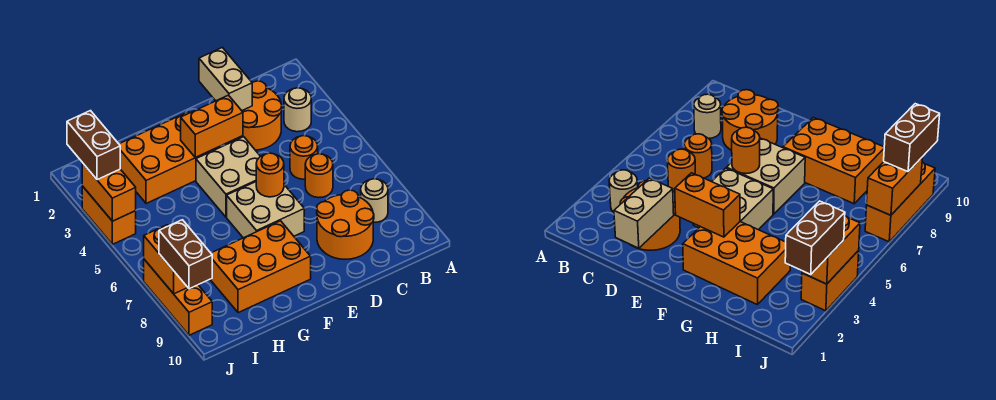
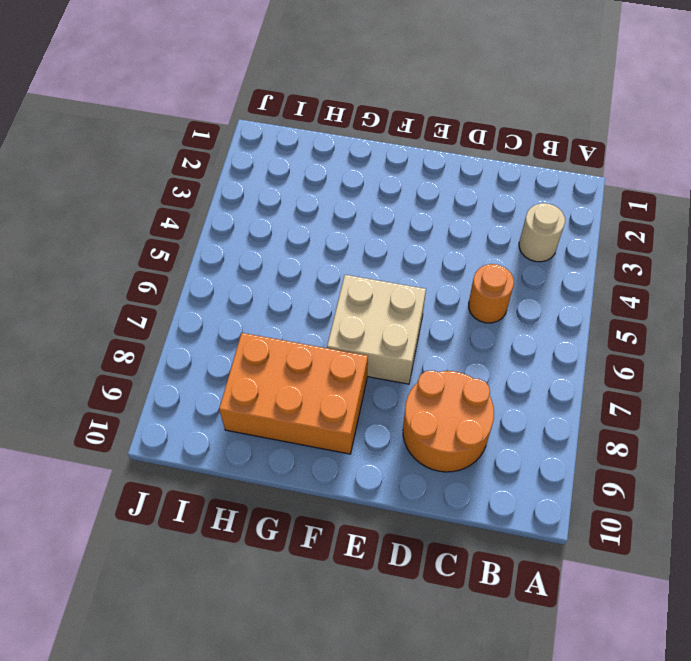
none -> tan round brick B8 level 1
none -> orange round brick C2:D3 level 1
none -> orange round brick C6 level 1

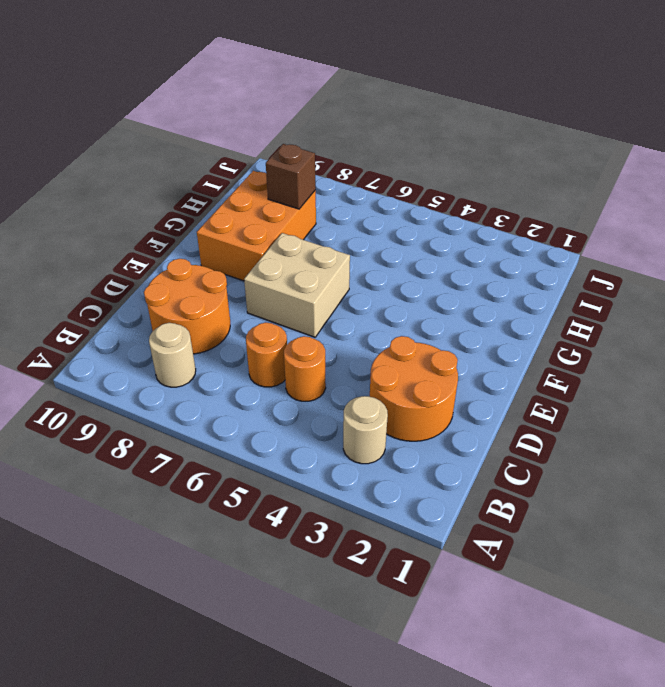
brown brick H8 level 2 -> none
none -> tan brick E4:F5 level 1
none -> orange brick F2:H3 level 1
none -> orange brick J3:J4 level 1

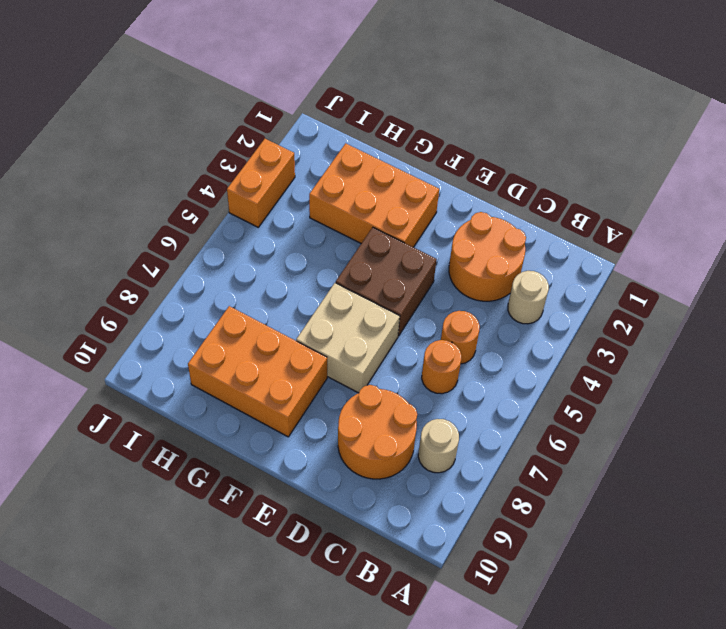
brown brick E4:F5 level 1 -> tan brick E4:F5 level 1
none -> orange brick J7:J9 level 1
none -> tan brick D1:D2 level 2
none -> orange brick E3:F3 level 2

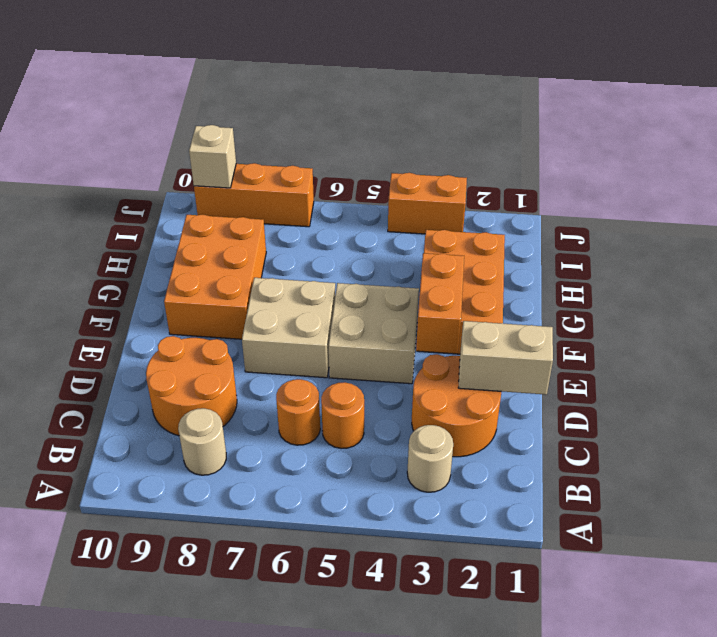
tan brick J9 level 2 -> none
none -> orange round brick E6 level 2
none -> orange brick J3:J4 level 2
none -> orange brick J7:J8 level 2

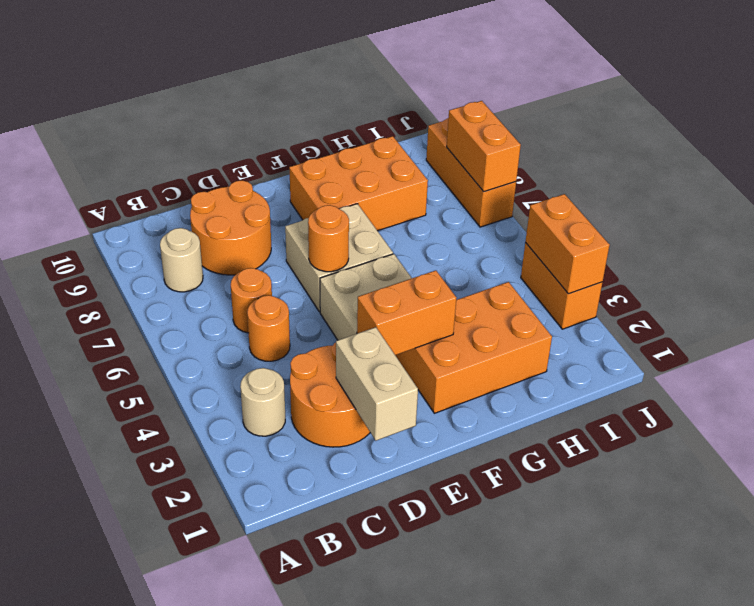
none -> brown brick J2:J3 level 3
none -> brown brick J8:J9 level 3

